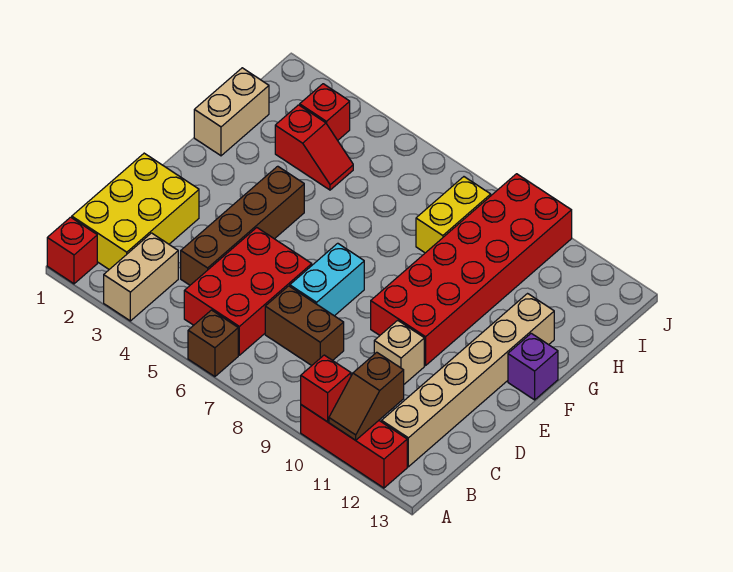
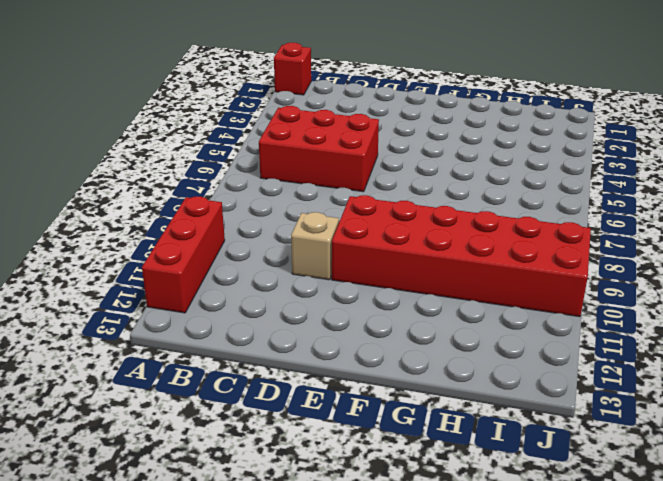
none -> tan brick A3:B3 level 1
none -> brown brick A6 level 1
none -> yellow brick B1:D2 level 1

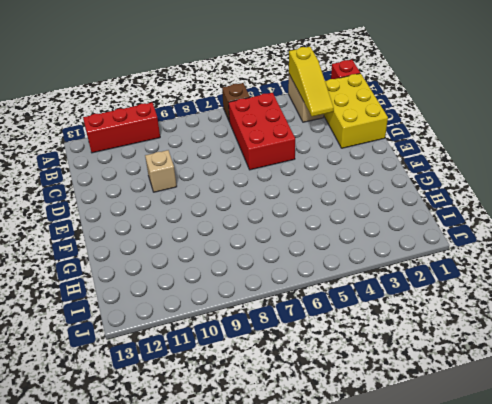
yellow slope A3:C3 level 2 top A -> none
none -> tan brick B12:G12 level 1
none -> brown brick C4:F4 level 1
none -> brown brick C7:C8 level 1

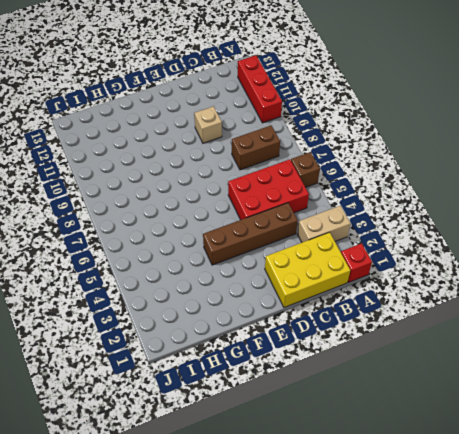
brown brick B8:C8 level 1 -> brown brick C7:C8 level 1
none -> tan brick B12:G12 level 1
none -> cyan brick D7:E7 level 1
none -> red brick E9:J10 level 1

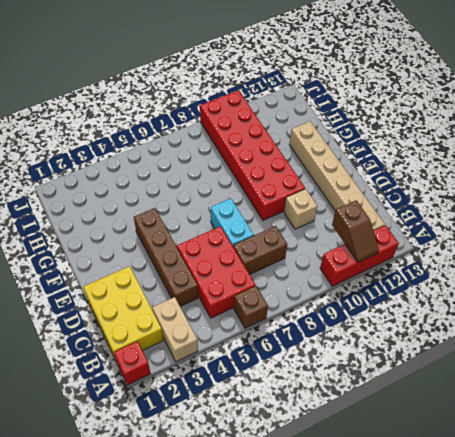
none -> purple brick F13 level 1
none -> tan brick G1:H1 level 1
none -> red slope H3:H4 level 1 top 3

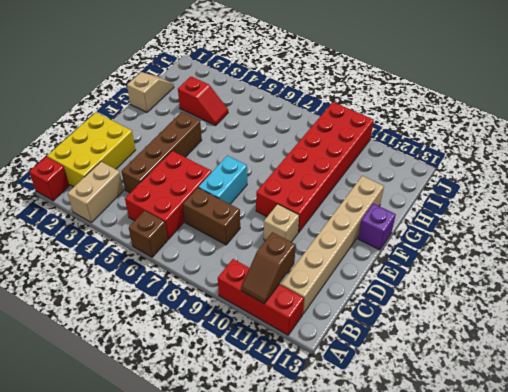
tan slope G1:H1 level 1 top G -> tan brick G1:H1 level 1
none -> yellow brick H8:I8 level 1
none -> red brick I3 level 1
none -> red brick A10 level 2

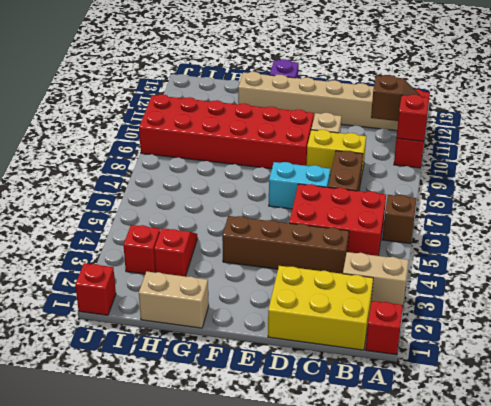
yellow brick C9:D9 level 1 -> yellow brick H8:I8 level 1
red brick J1 level 1 -> none

